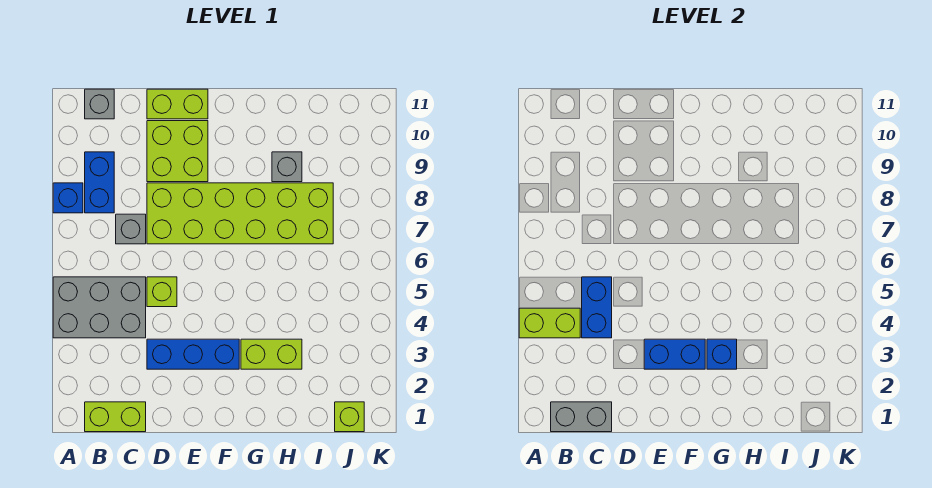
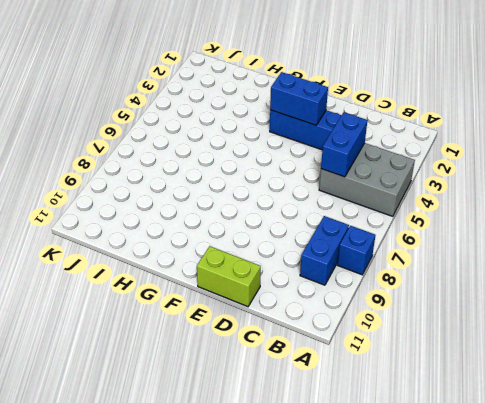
none -> lime brick B1:C1 level 1
none -> grey brick B11 level 1
none -> grey brick C7 level 1

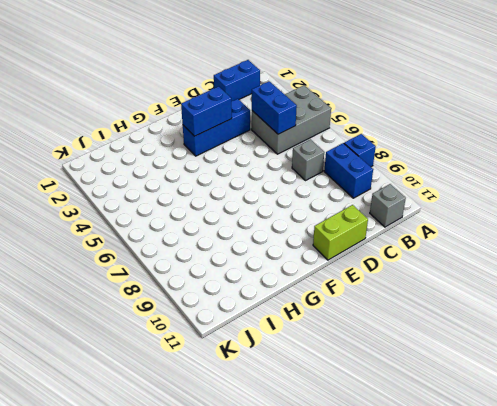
blue brick B1:C1 level 1 -> lime brick B1:C1 level 1
none -> lime brick D5 level 1
none -> lime brick D7:I8 level 1
none -> lime brick D9:E10 level 1

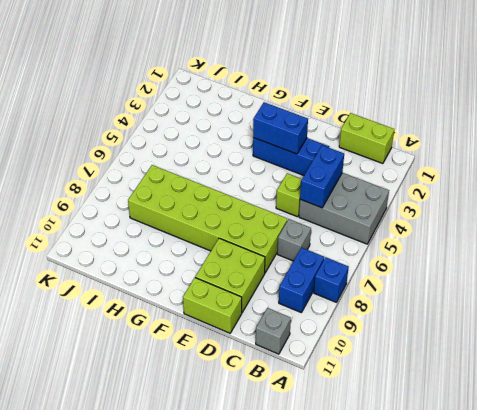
none -> lime brick G3:H3 level 1
none -> grey brick H9 level 1
none -> lime brick J1 level 1

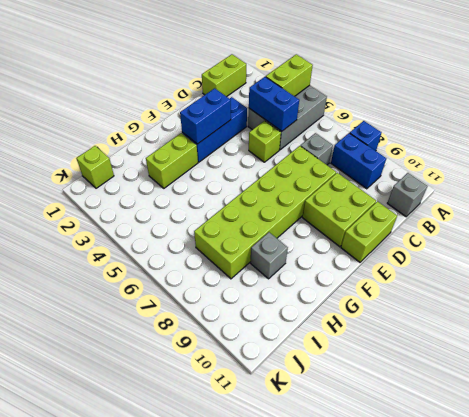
none -> grey brick B1:C1 level 2
none -> blue brick G3 level 2

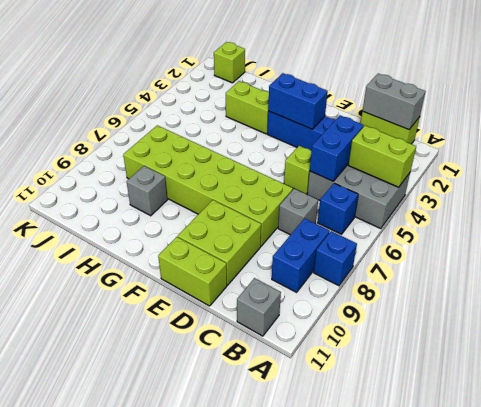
blue brick B6 level 1 -> blue brick G3 level 2

